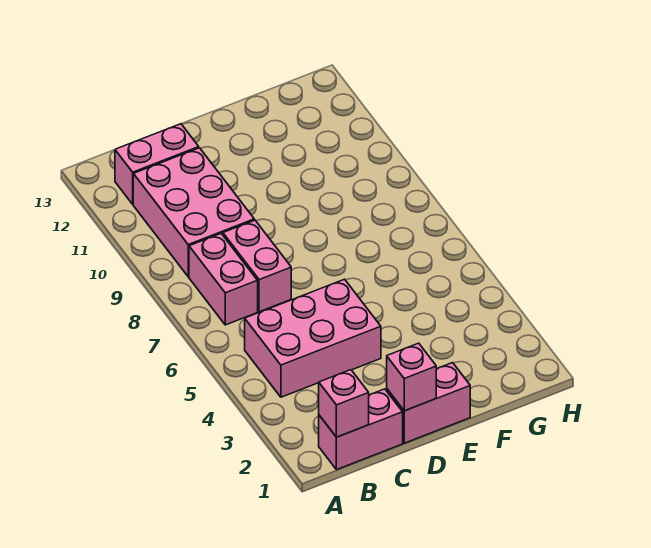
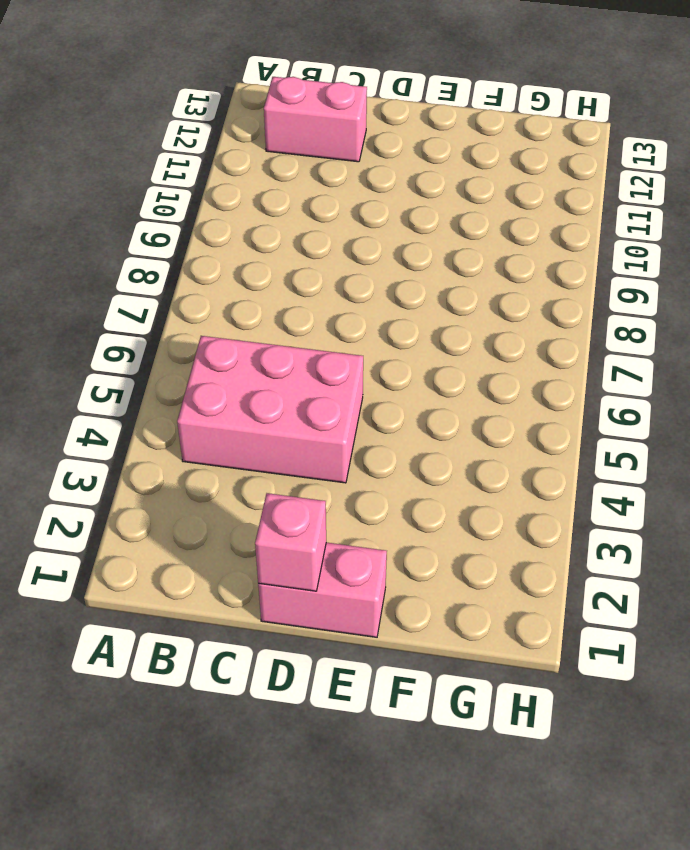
none -> pink brick B1:C1 level 1
none -> pink brick B7:B8 level 1

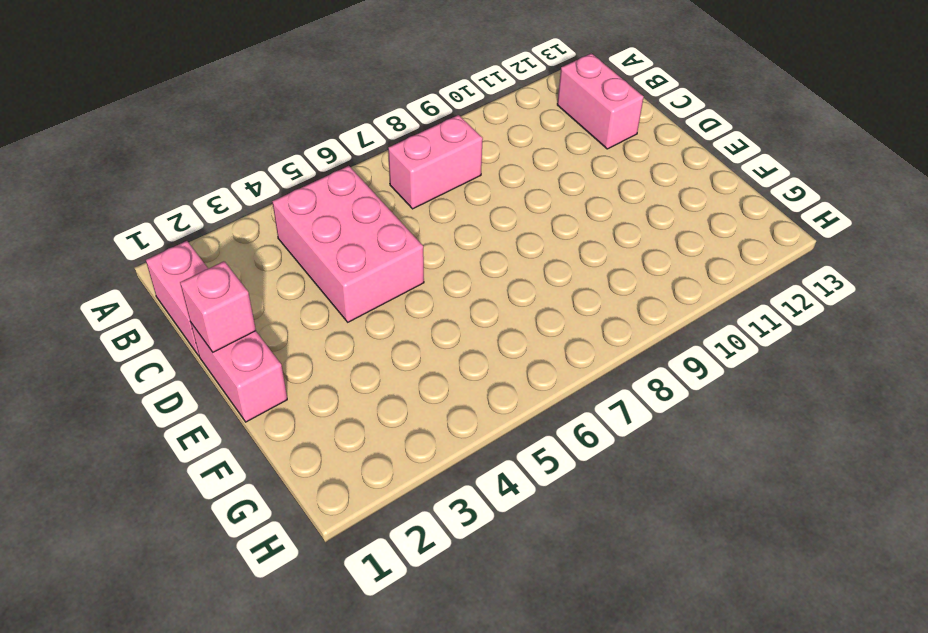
none -> pink brick B9:C11 level 1
none -> pink brick C7:C8 level 1

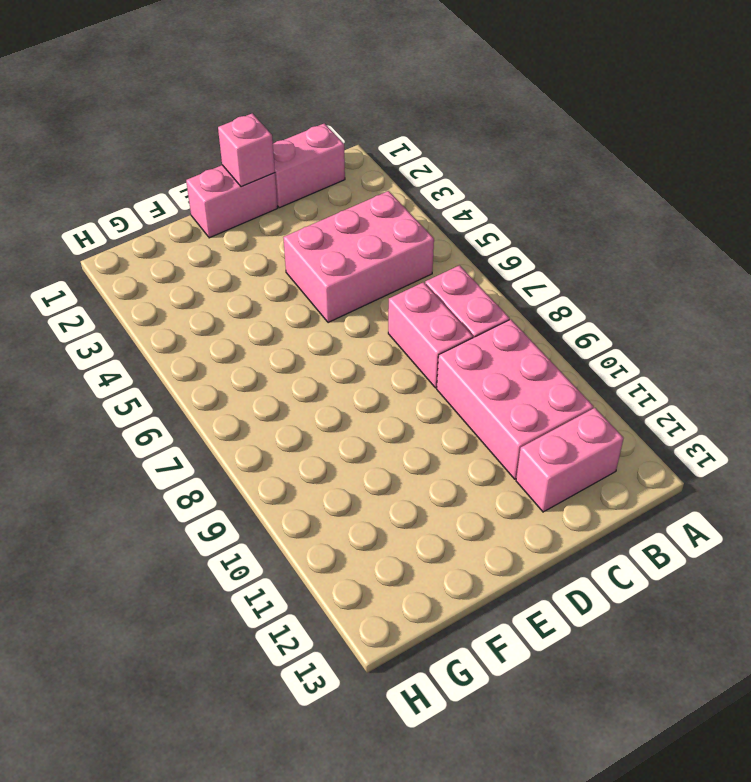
none -> pink brick B1 level 2

